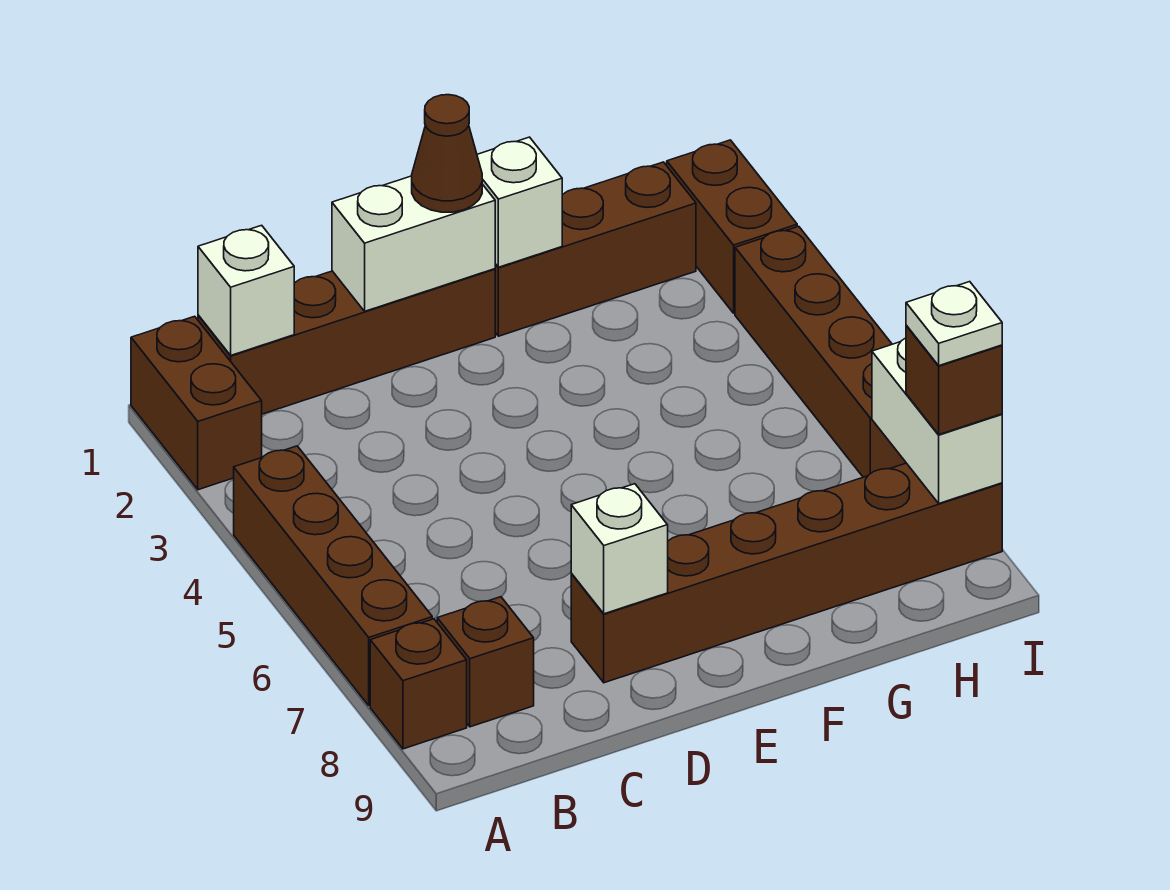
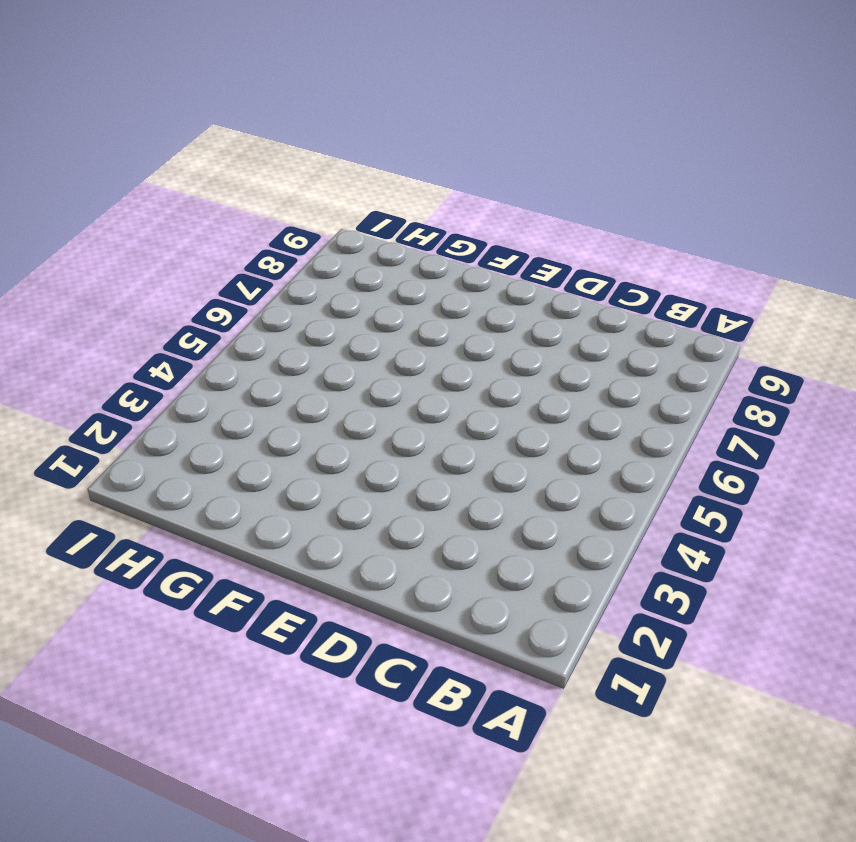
none -> brown brick A1:A2 level 1
none -> brown brick A4:A7 level 1
none -> brown brick A8 level 1

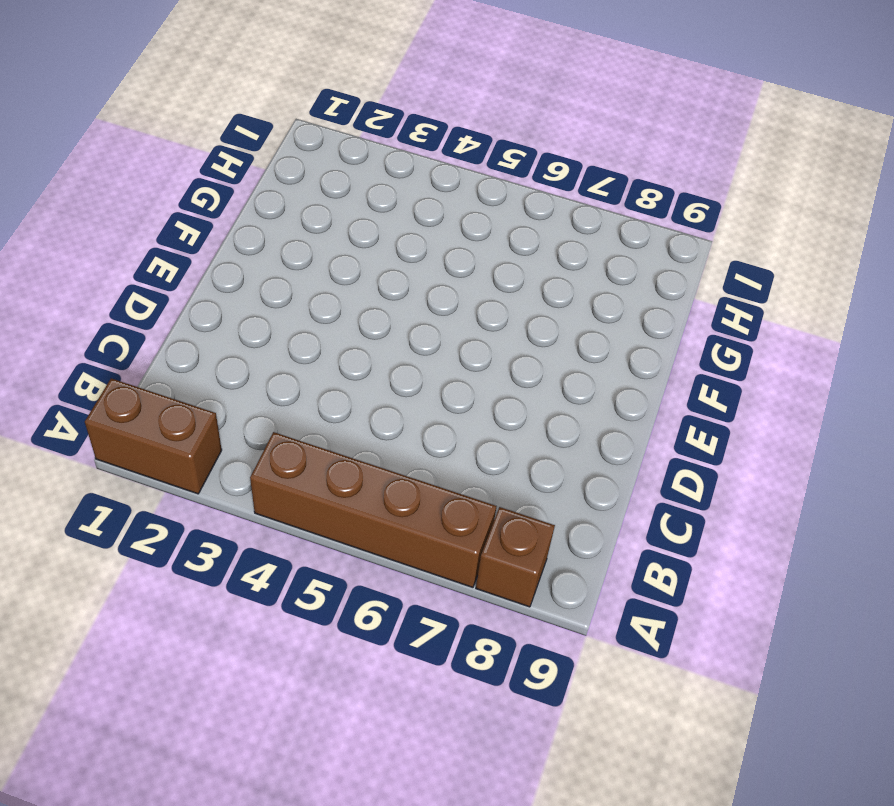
none -> brown brick B1:E1 level 1
none -> brown brick B8 level 1
none -> brown brick D8:I8 level 1

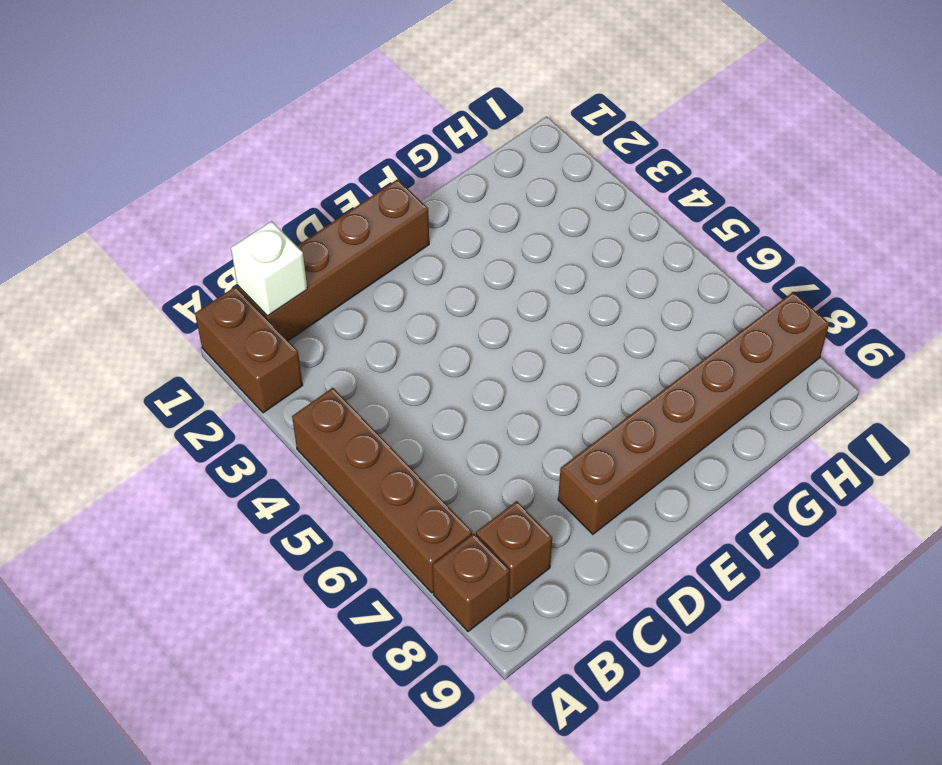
none -> brown brick F1:H1 level 1
none -> brown brick I1:I2 level 1
none -> brown brick I3:I6 level 1

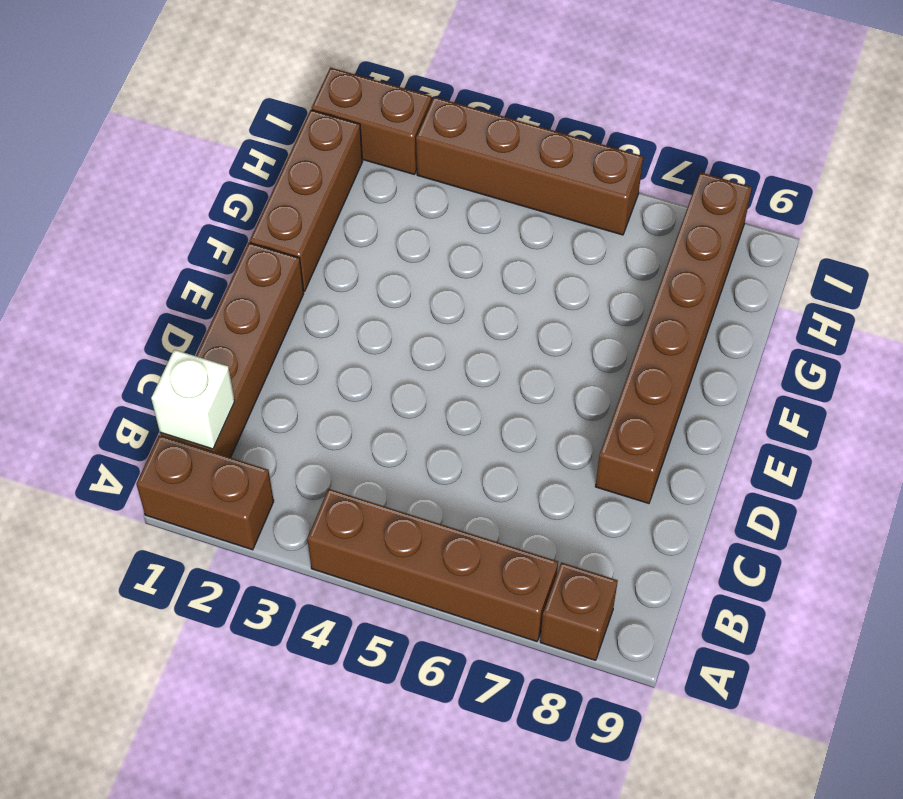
none -> brown brick B8 level 1
none -> white brick D1:E1 level 2
none -> white brick D8 level 2

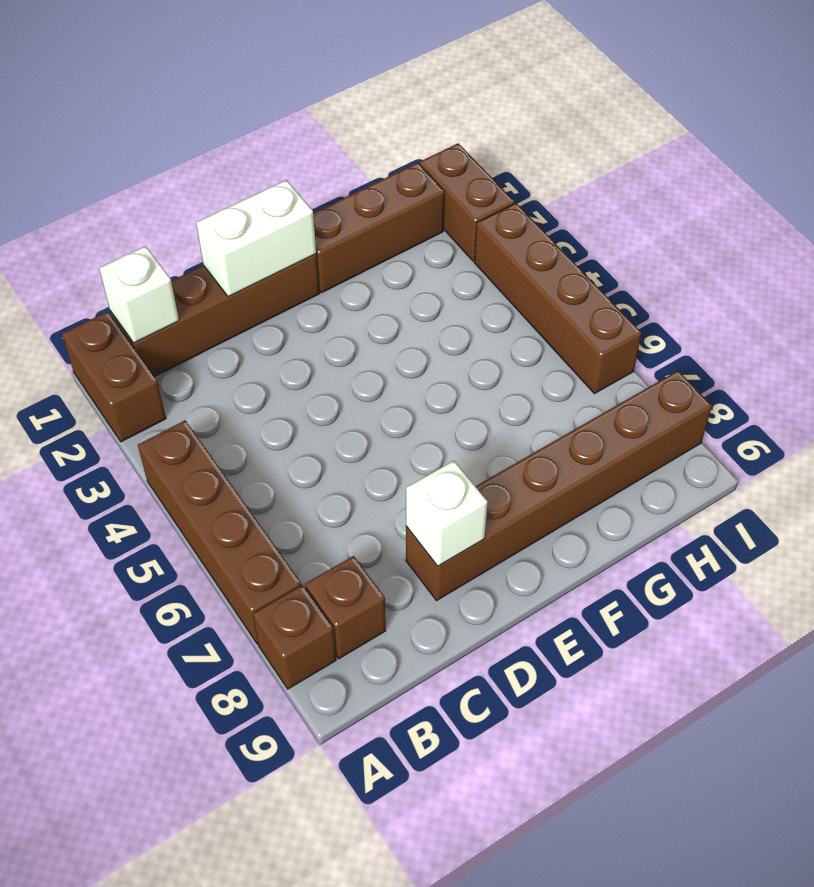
none -> white brick F1 level 2
none -> white brick I7:I8 level 2
none -> brown cone E1 level 3

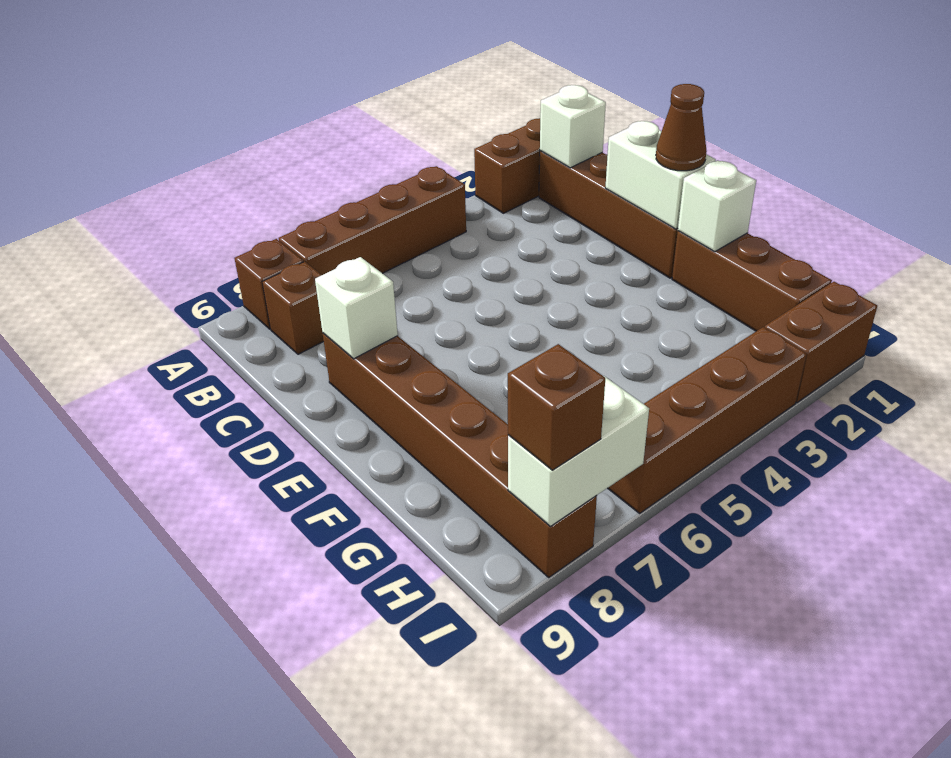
none -> white plate I8 level 4

